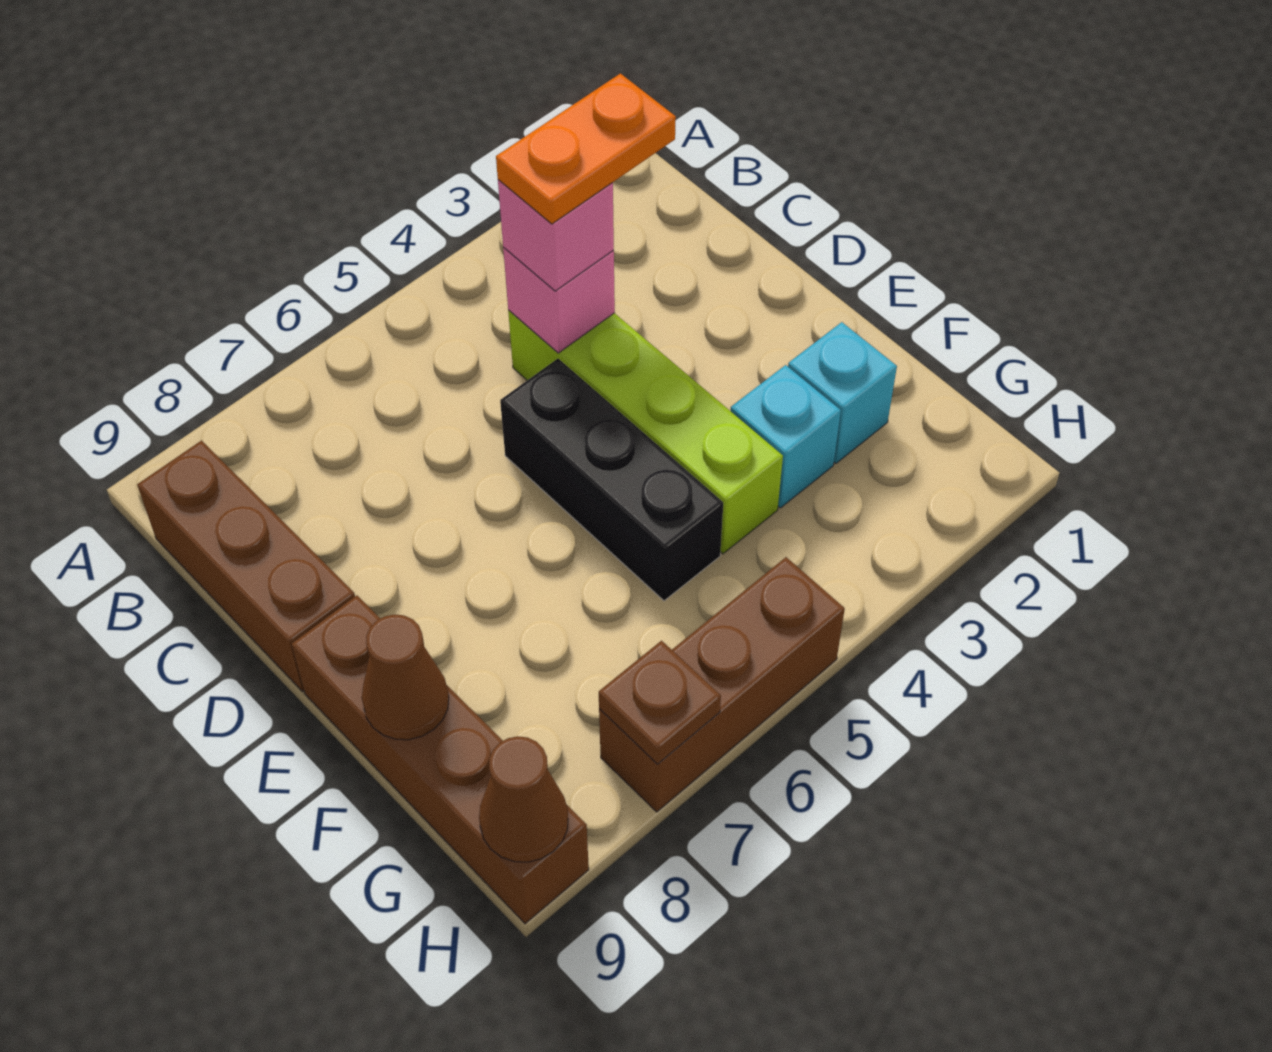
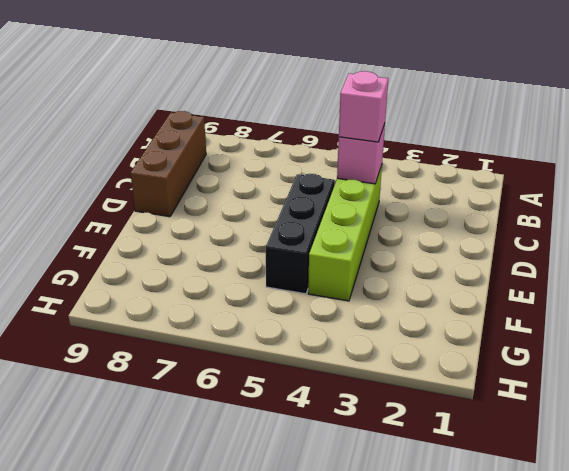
none -> brown brick E9:H9 level 1
none -> cyan brick F2 level 1
none -> cyan brick F3 level 1

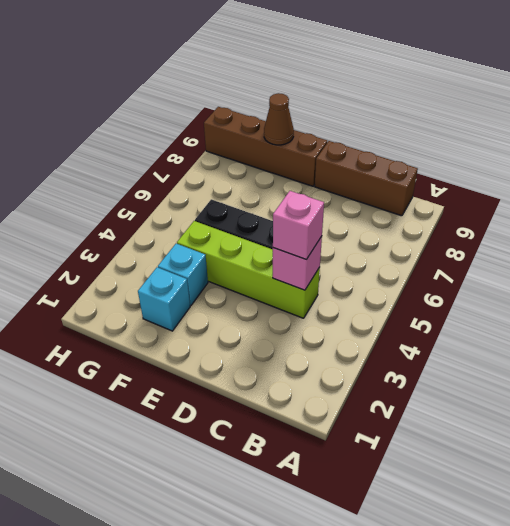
none -> brown brick H5:H7 level 1
none -> brown plate H7 level 2
none -> brown cone H9 level 2

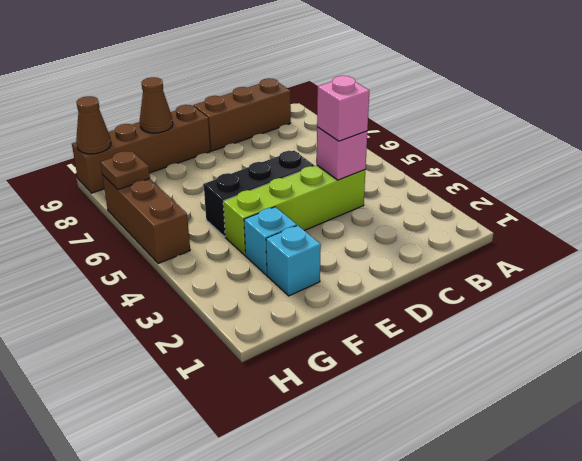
none -> orange plate C3:C4 level 4

